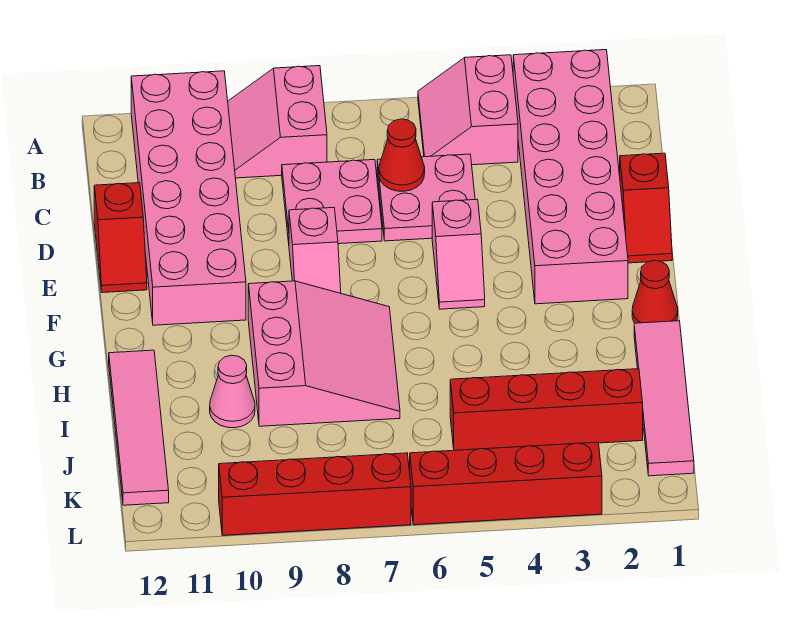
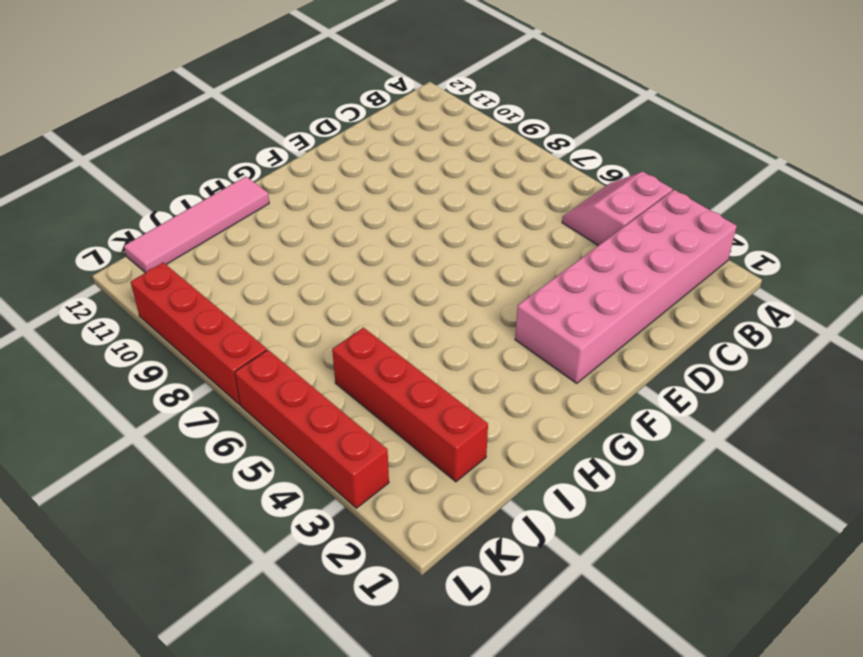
none -> pink slope A8:B9 level 1 top 8
none -> pink brick A10:F11 level 1
none -> pink plate C5:D6 level 1

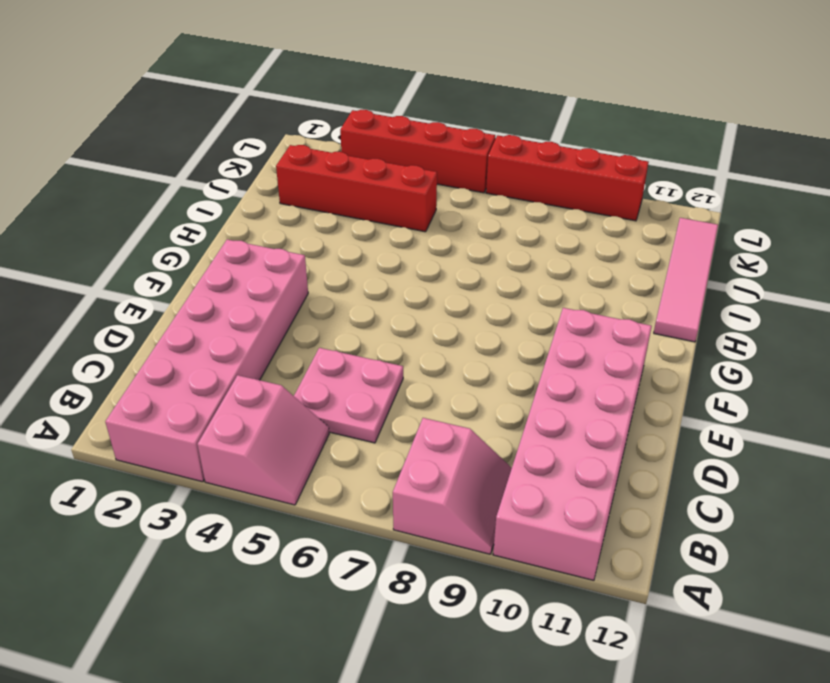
none -> pink plate C7:D8 level 1
none -> red slope D1:E1 level 1 top D
none -> red slope D12:E12 level 1 top D

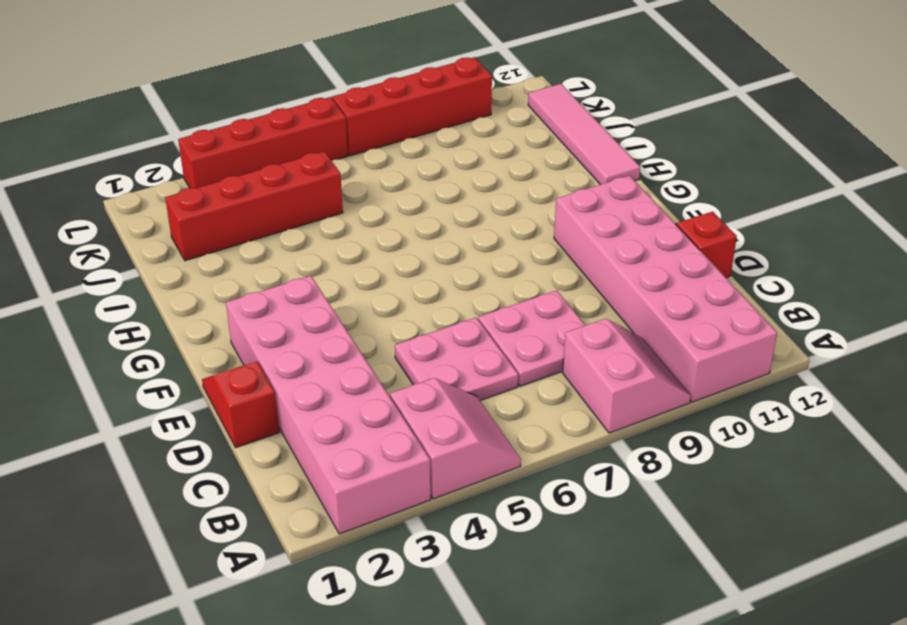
none -> pink slope E5:F5 level 1 top E
none -> pink slope E8:F8 level 1 top E
none -> red cone G1 level 1

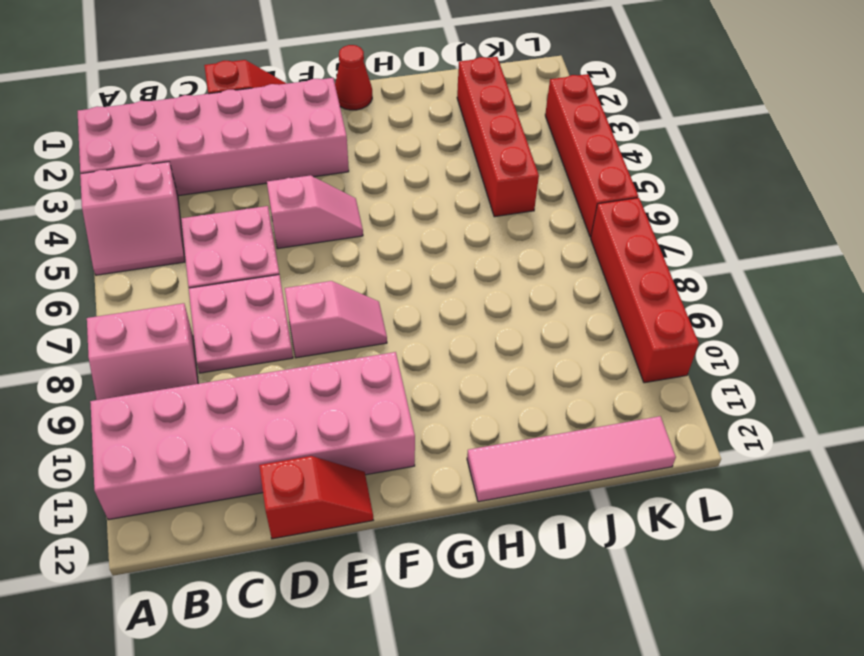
none -> pink slope G7:I9 level 1 top 9
none -> pink tile H1:K1 level 1
none -> pink cone I10 level 1

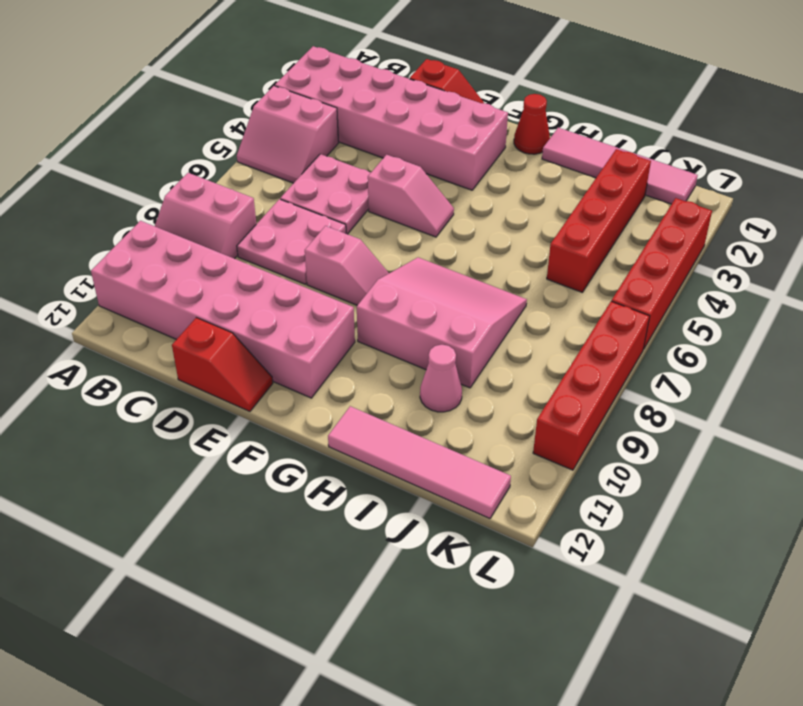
none -> red cone C6 level 2

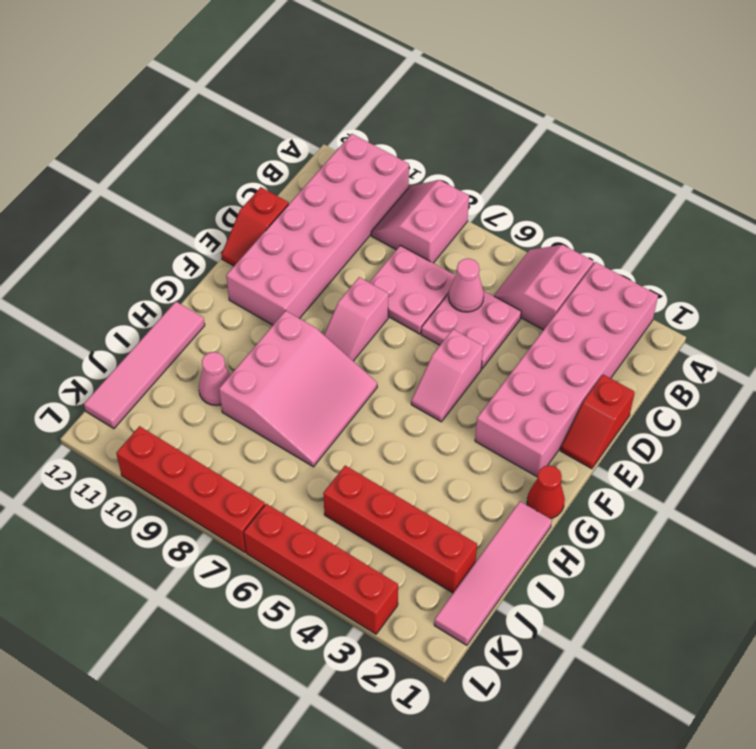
pink cone C6 level 2 -> red cone C6 level 2

